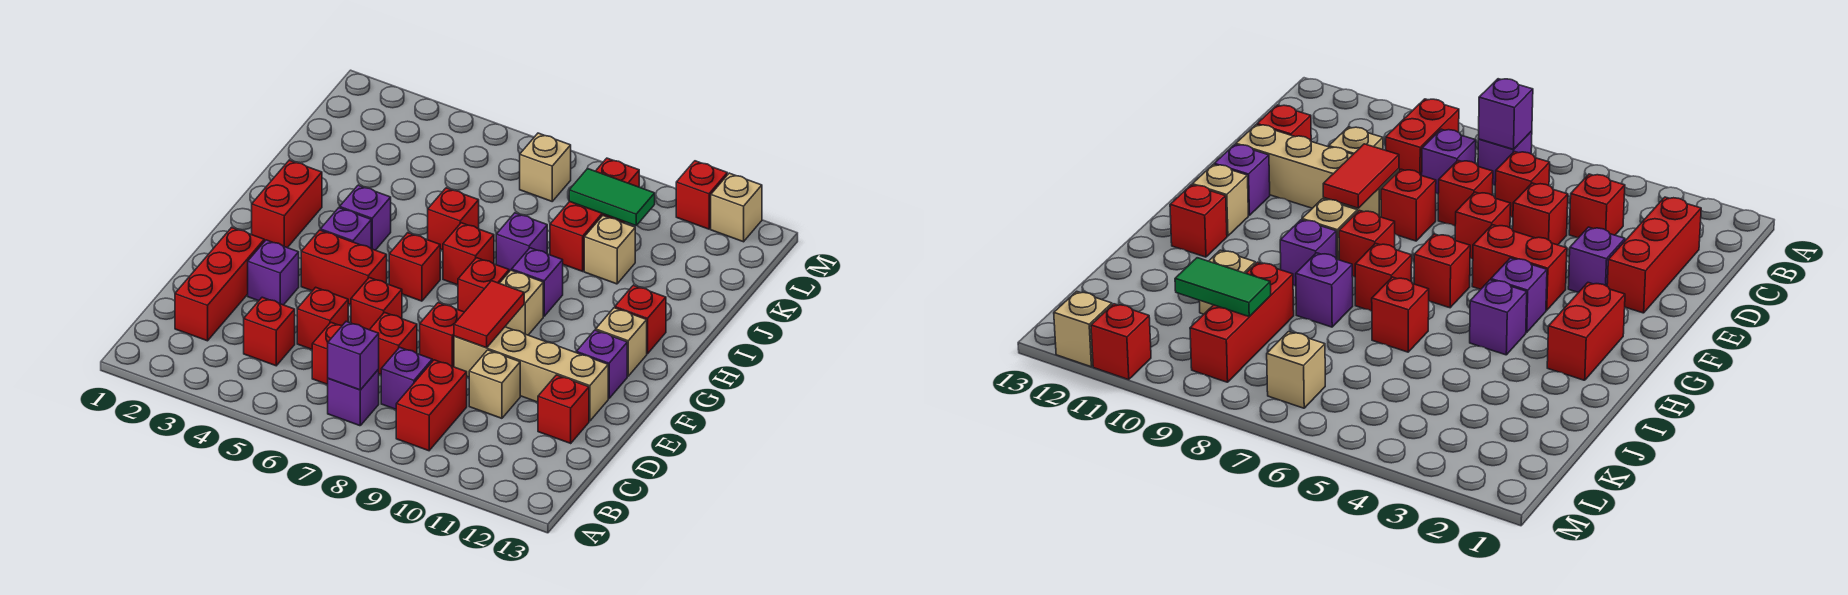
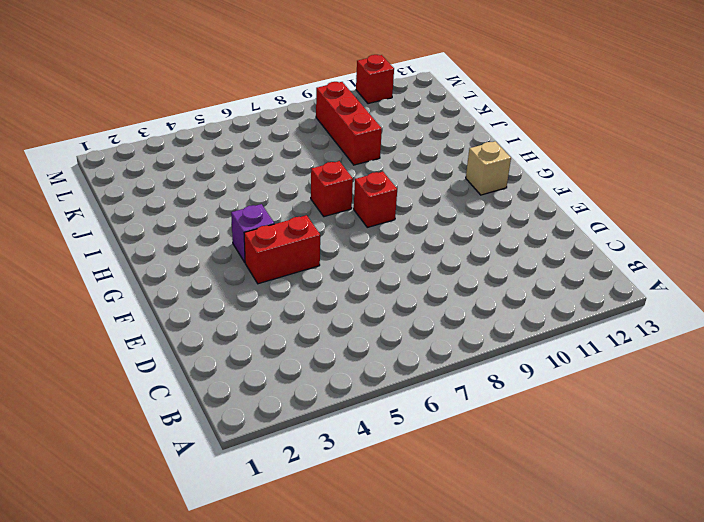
none -> purple brick B7 level 1
none -> red brick B9:C9 level 1
none -> red brick C2:E2 level 1
none -> red brick C4 level 1

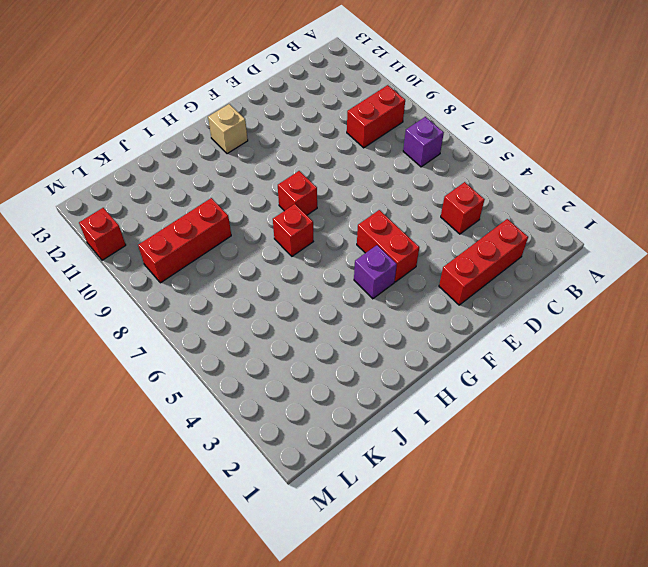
none -> red brick C6 level 1
none -> purple brick C8 level 1
none -> red brick D5 level 1
none -> red brick D7 level 1

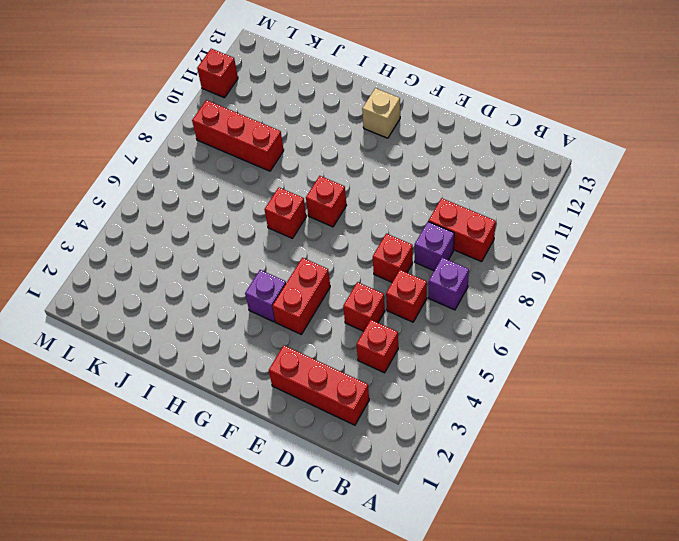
none -> tan brick D10 level 1
none -> red brick D12 level 1
none -> purple brick E3 level 1
none -> red brick E6 level 1

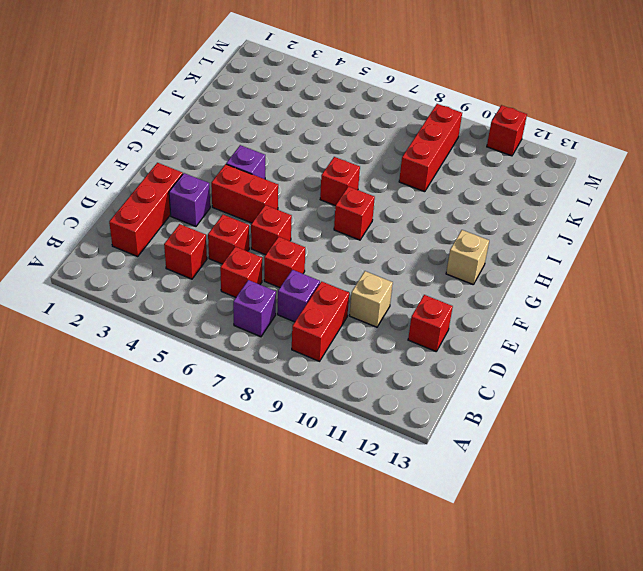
none -> red brick E8 level 1
none -> tan brick E9:E12 level 1
none -> purple brick F12 level 1
none -> red brick G2:H2 level 1

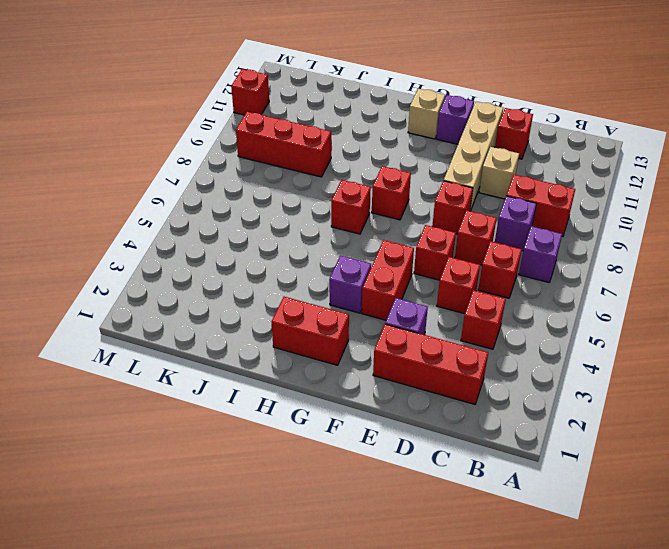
none -> red brick G6 level 1
none -> tan brick G9 level 1
none -> purple brick H4 level 1
none -> purple brick H9 level 1

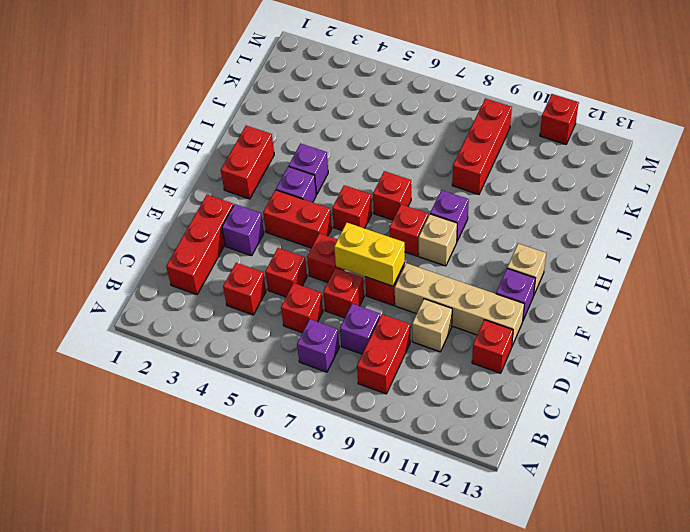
yellow brick E7:E8 level 2 -> none
none -> red brick H12 level 1
none -> red brick I6 level 1
none -> purple brick I8 level 1
none -> tan brick J10 level 1

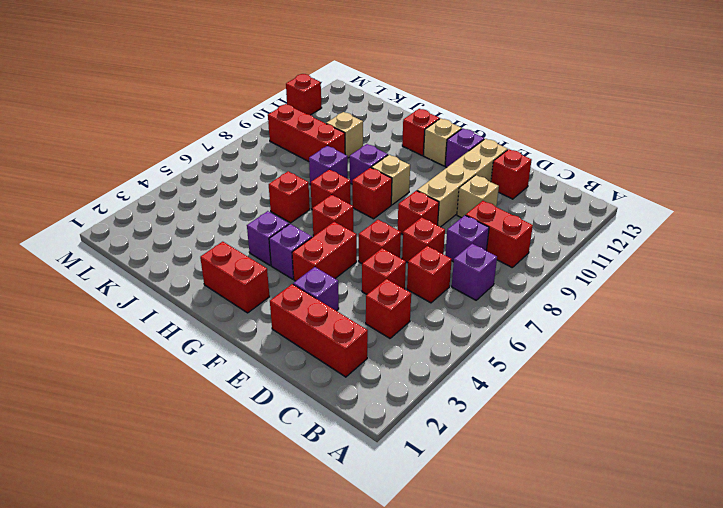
none -> tan brick L7 level 1
none -> tan brick M12 level 1
none -> purple brick B7 level 2
none -> red tile E9:F9 level 2

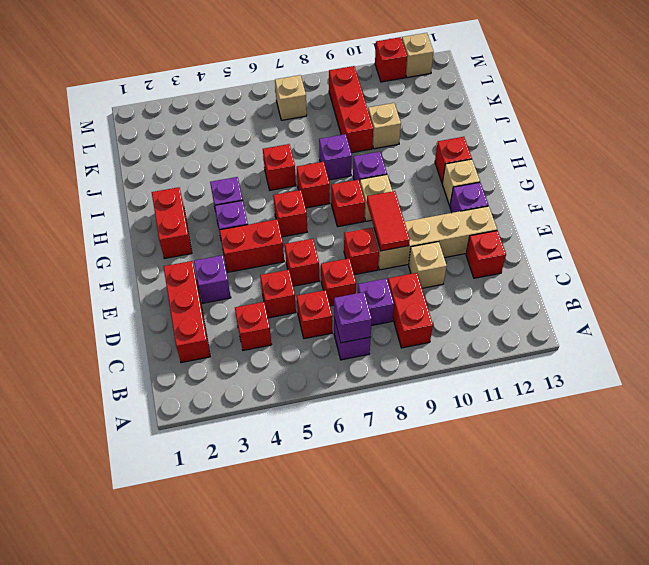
none -> green tile K9:K10 level 2

